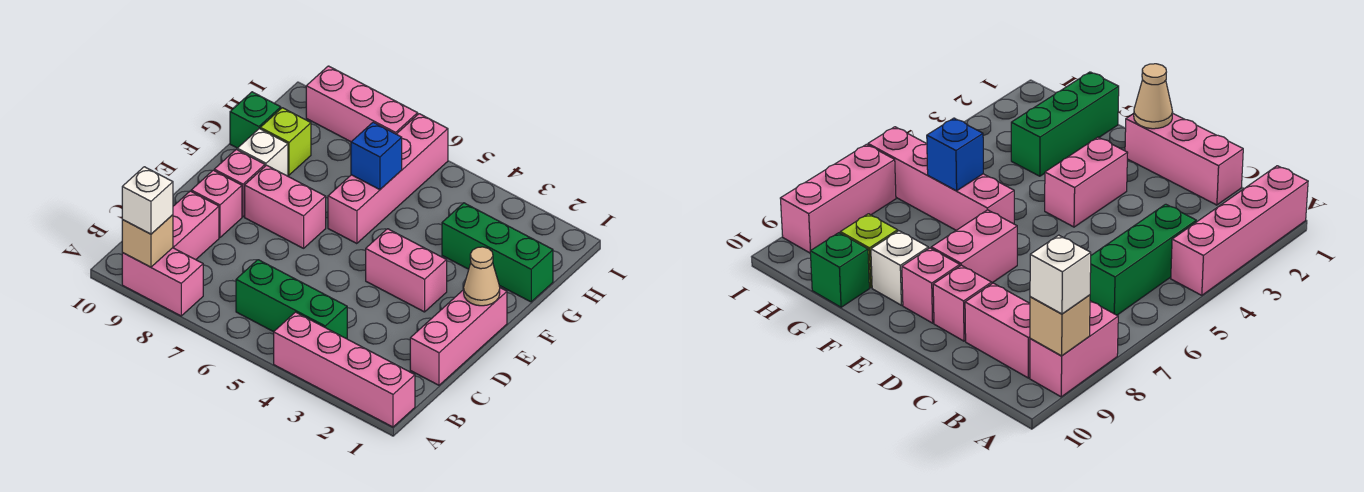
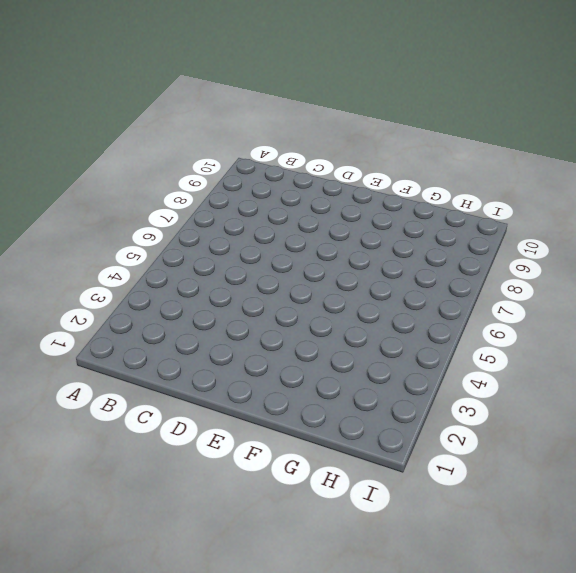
none -> pink brick A1:A4 level 1
none -> pink brick A8:A9 level 1
none -> green brick B4:B6 level 1

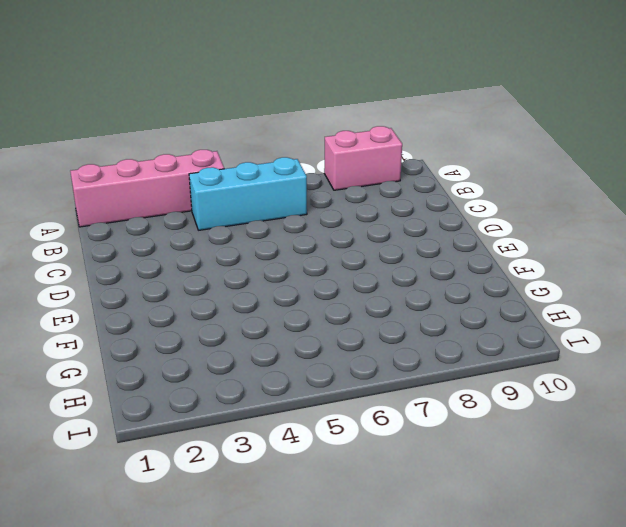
cyan brick B4:B6 level 1 -> green brick B4:B6 level 1
none -> pink brick B9:C9 level 1
none -> pink brick C1:E1 level 1
none -> pink brick D9 level 1

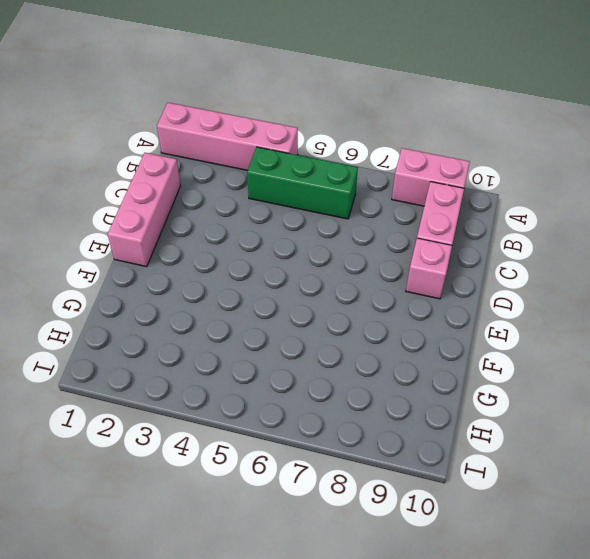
none -> pink brick E3:E4 level 1
none -> pink brick E7:E8 level 1
none -> pink brick E9 level 1

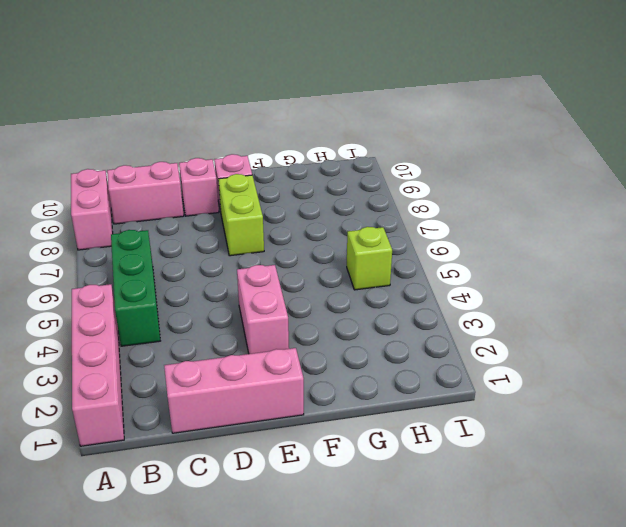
lime brick E7:E8 level 1 -> pink brick E7:E8 level 1
lime brick H5 level 1 -> lime brick G9 level 1
none -> pink brick F6:I6 level 1
none -> white brick F9 level 1
none -> green brick G1:G3 level 1

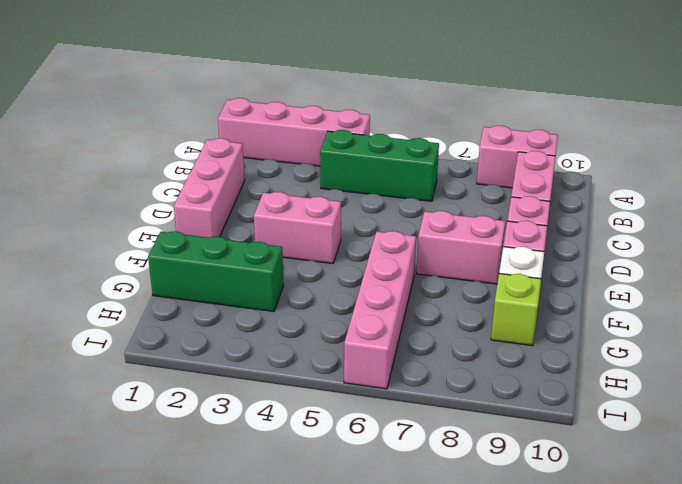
none -> green brick G10 level 1
none -> pink brick I7:I9 level 1
none -> tan brick A9 level 2

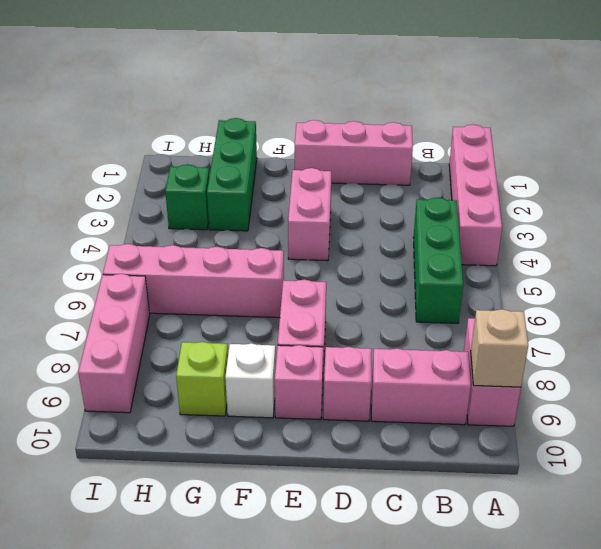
green brick H3 level 1 -> green brick G10 level 1
none -> tan cone E1 level 2
none -> blue brick G6 level 2
none -> white brick A9 level 3

